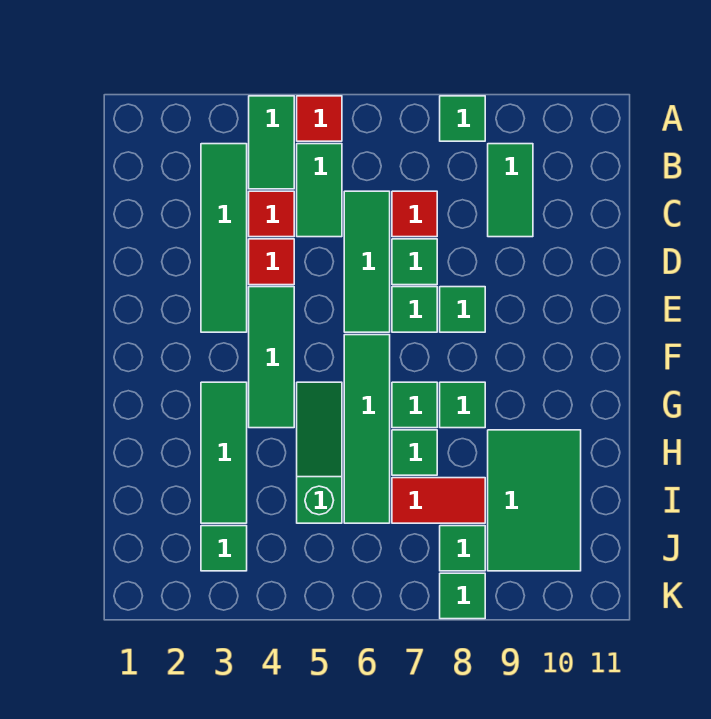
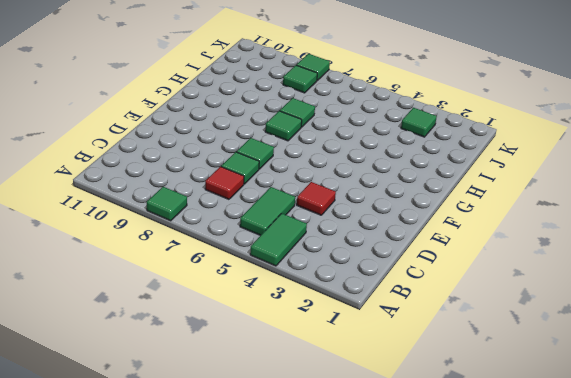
none -> red tile A5 level 1
none -> green tile B3:E3 level 1
none -> green tile B9:C9 level 1

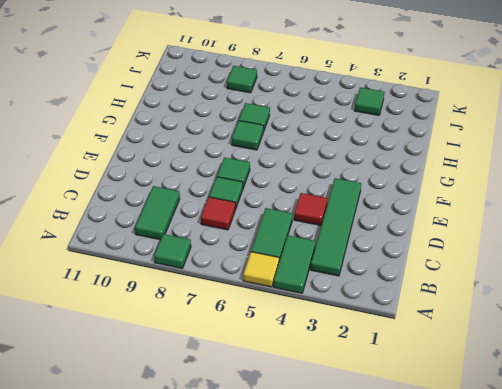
yellow tile A5 level 1 -> red tile A5 level 1
none -> red tile C4 level 1
none -> green tile C6:E6 level 1
none -> green tile E4:G4 level 1

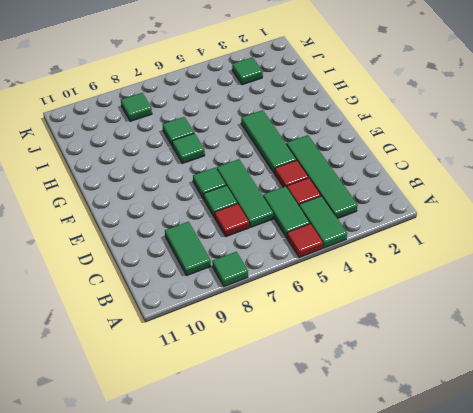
none -> green tile E8 level 1
none -> green tile F6:I6 level 1
none -> green tile G3:I3 level 1

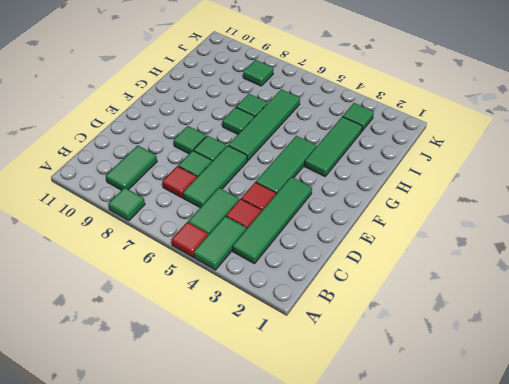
none -> green slope G5:I5 level 1 top I
none -> green tile G8 level 1
none -> green tile H9:J10 level 1

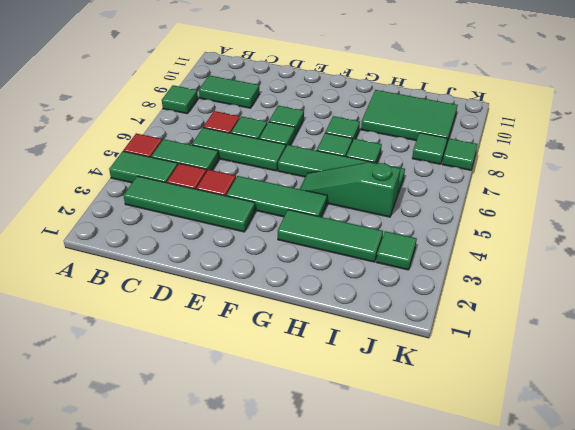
none -> red tile I7:I8 level 1

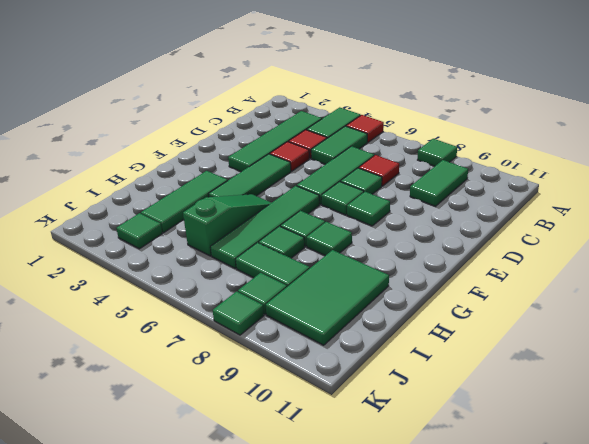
green tile I7:I8 level 1 -> red tile I7:I8 level 1

